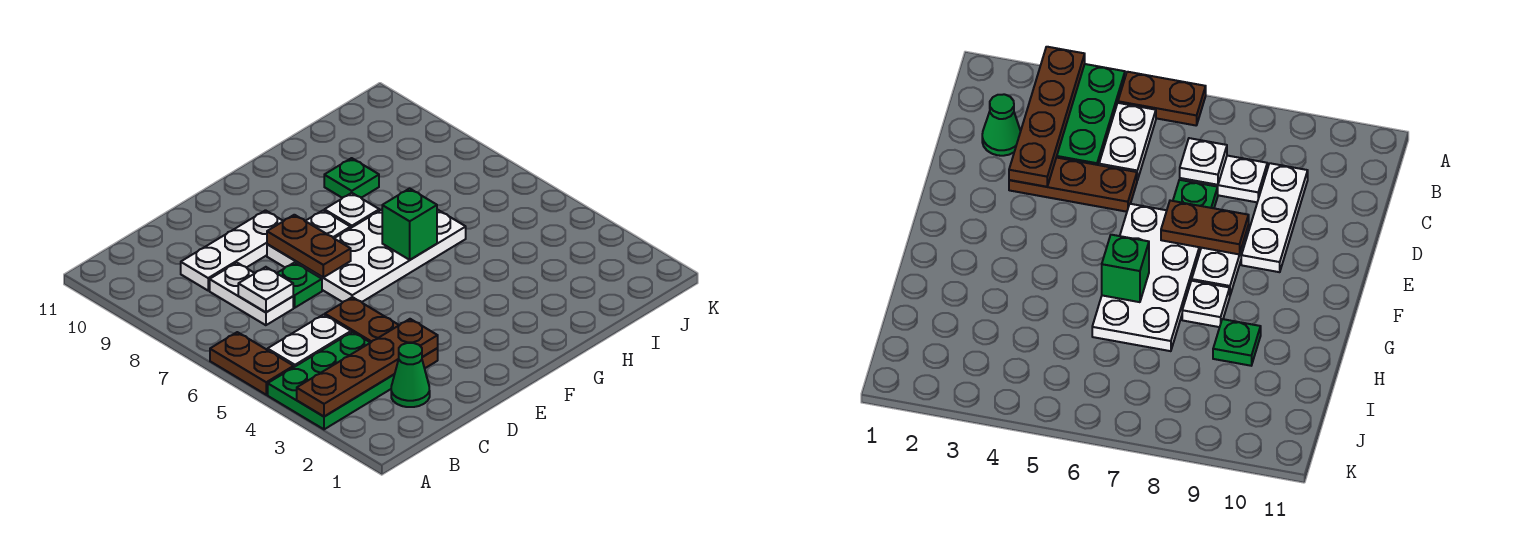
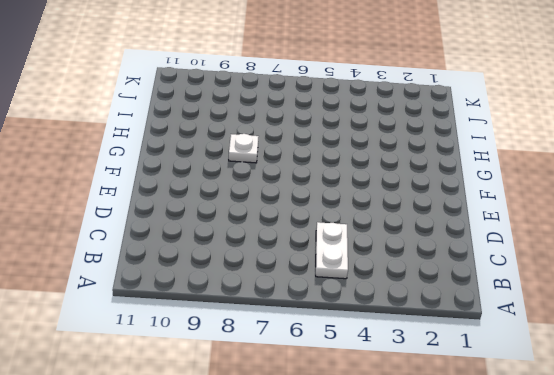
none -> green plate A3:C4 level 1
none -> brown plate A5:A6 level 1
none -> green cone C2 level 1

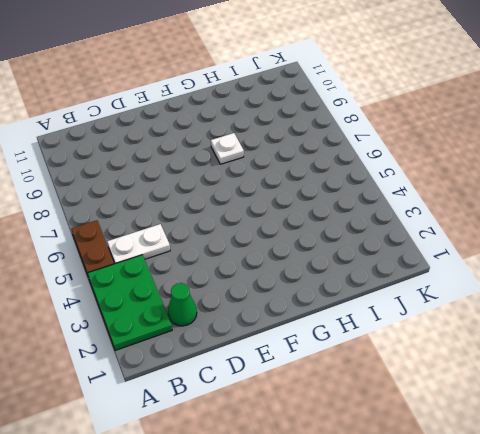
green plate A2:B4 level 1 -> green plate A3:C4 level 1
none -> white plate C7:C8 level 1
none -> white plate C9:E9 level 1
none -> brown plate D3:D5 level 1

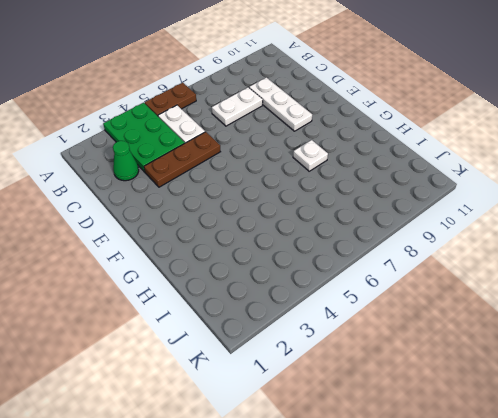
none -> green plate D7 level 1
none -> white plate E6:H7 level 1
none -> white plate E8:F8 level 1

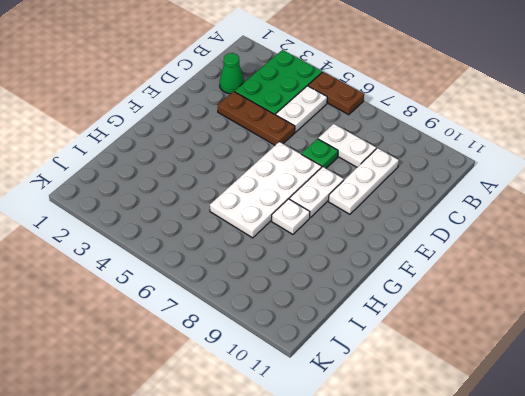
none -> green plate H9 level 1
none -> brown plate A3:D3 level 2
none -> white plate C7 level 2

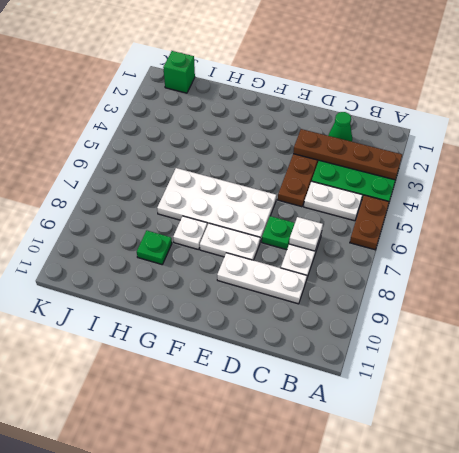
green brick J1 level 1 -> green brick G6 level 2
none -> brown plate E7:E8 level 2

